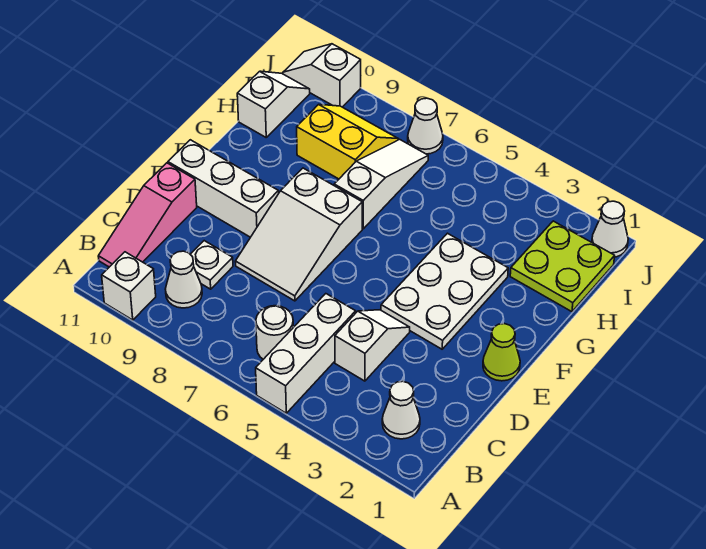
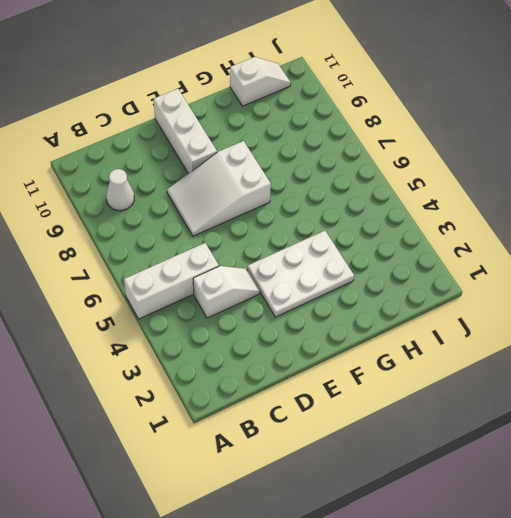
none -> white brick A10 level 1
none -> white cone B2 level 1
none -> white round brick B6 level 1

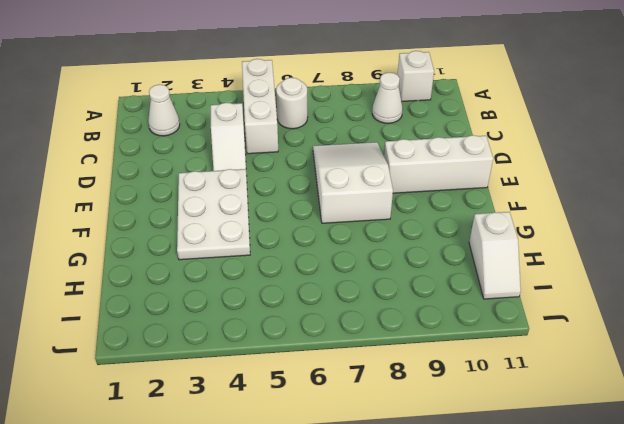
none -> pink slope B11:D11 level 1 top D
none -> white plate C9 level 1
none -> lime cone E1 level 1

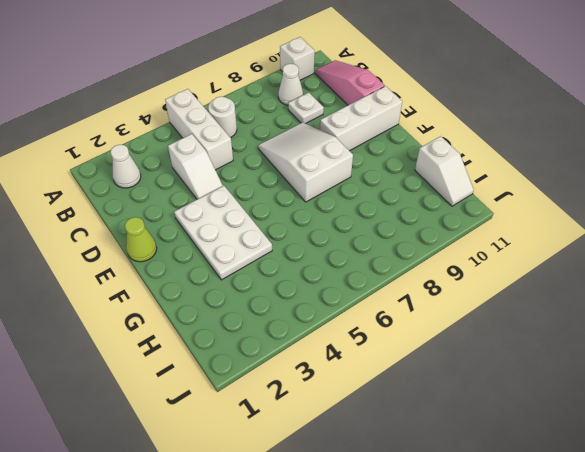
none -> white slope G7:I7 level 1 top G
none -> lime plate H1:I2 level 1
none -> yellow slope H8:I9 level 1 top H

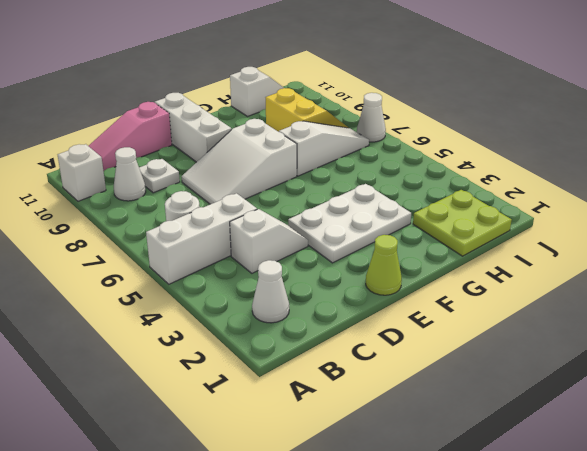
none -> white cone J1 level 1
none -> white slope J10:J11 level 1 top 10

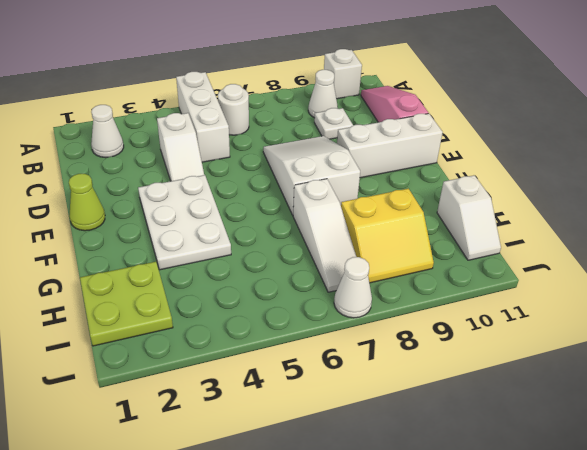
none -> white cone J1 level 1
none -> white slope J10:J11 level 1 top 10

